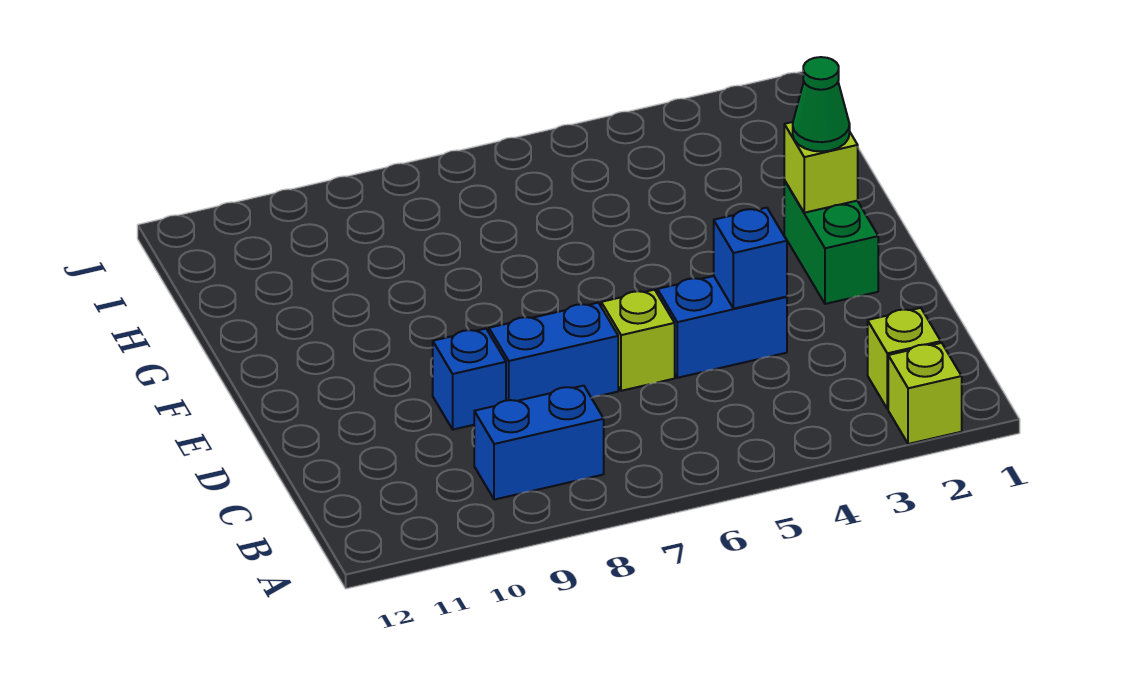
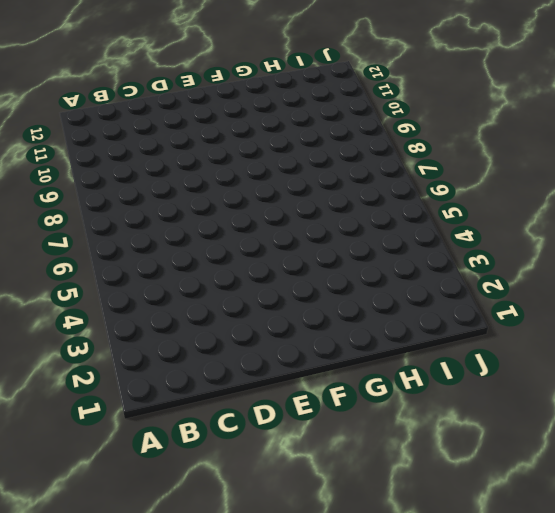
none -> lime brick A2 level 1
none -> lime brick B2 level 1

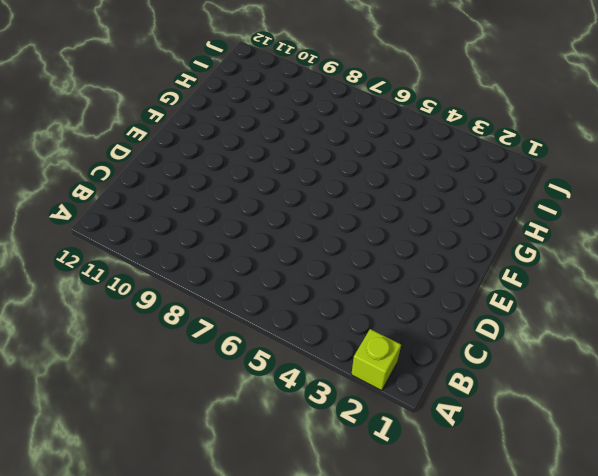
none -> lime brick B2 level 1
none -> blue brick B8:B9 level 1

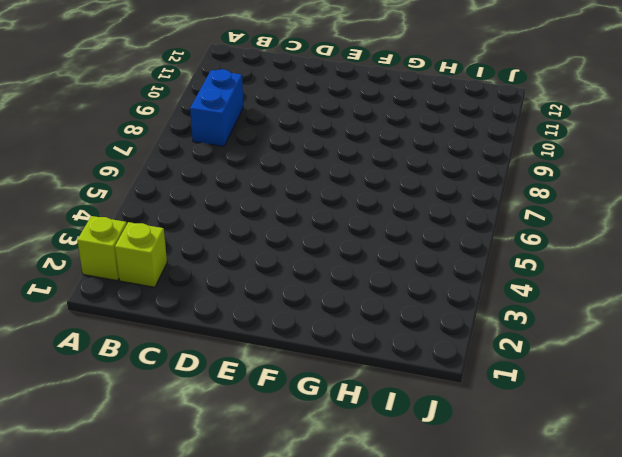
none -> blue brick D4:D5 level 1
none -> lime brick D6 level 1

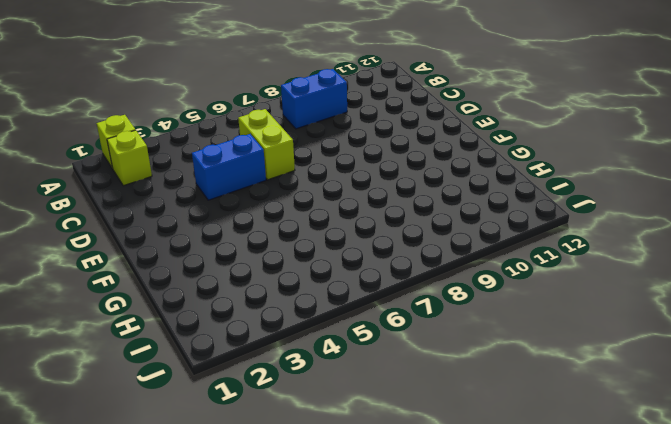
lime brick C6:D6 level 1 -> lime brick D6 level 1
none -> blue brick D7:D8 level 1
none -> blue brick D9 level 1

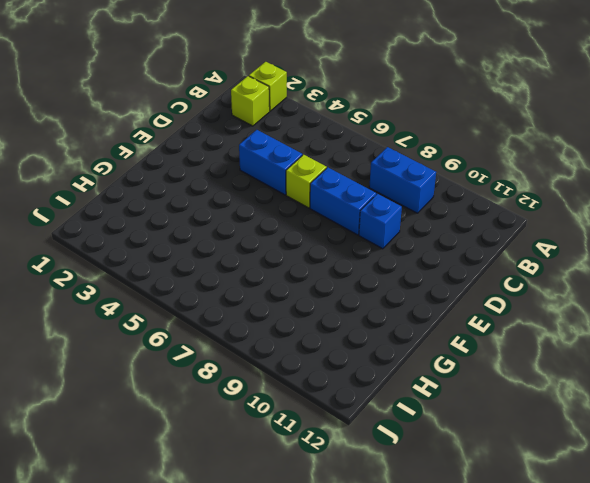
none -> green brick E2:F2 level 1
none -> blue brick D4 level 2

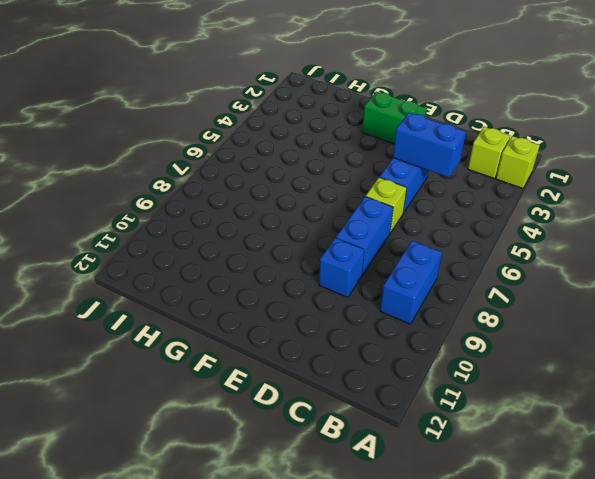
blue brick C4:D4 level 2 -> blue brick D4 level 2
none -> lime brick F2 level 2
none -> green cone F2 level 3

